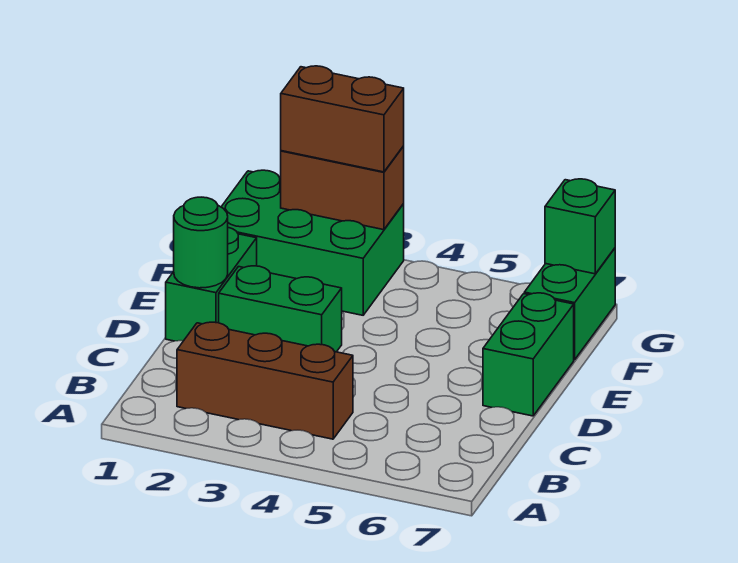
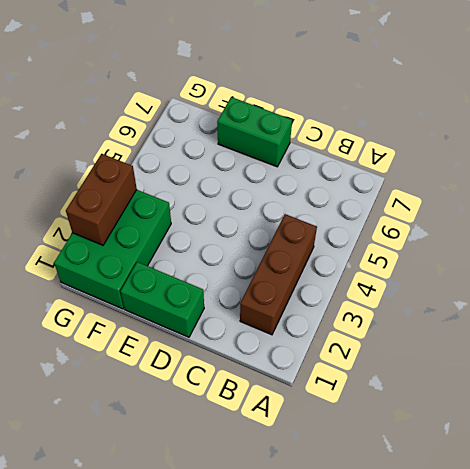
none -> green brick D2:D3 level 1
none -> green brick F7:G7 level 1

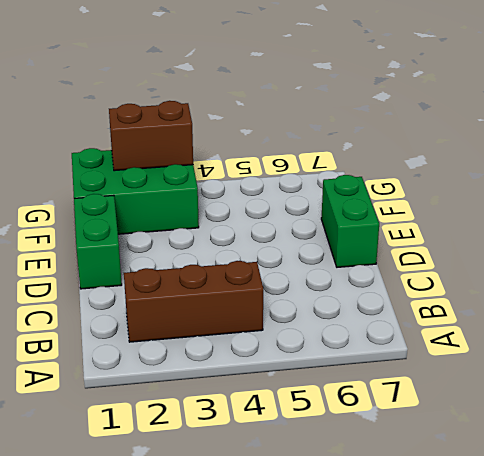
none -> green brick D2:D3 level 1
none -> green brick F7:G7 level 1

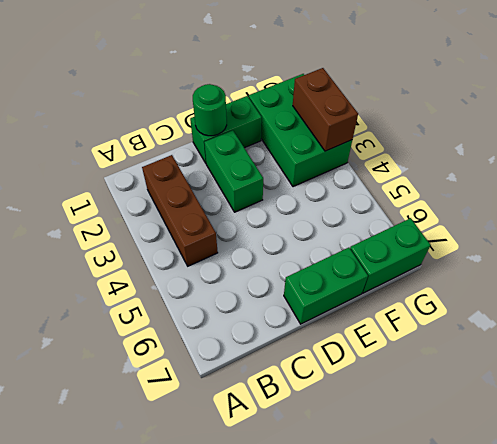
none -> green brick G7 level 2
none -> brown brick G2:G3 level 3

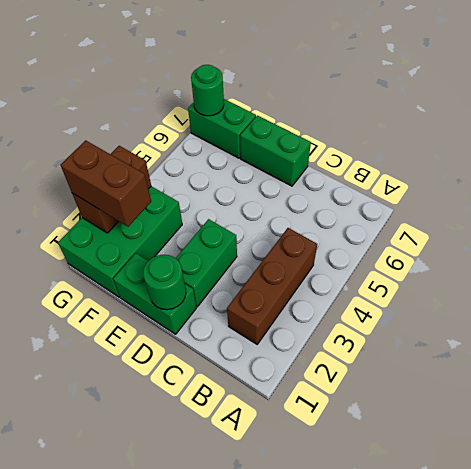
brown brick F2:G2 level 3 -> brown brick G2:G3 level 3
green round brick G7 level 2 -> green brick G7 level 2

